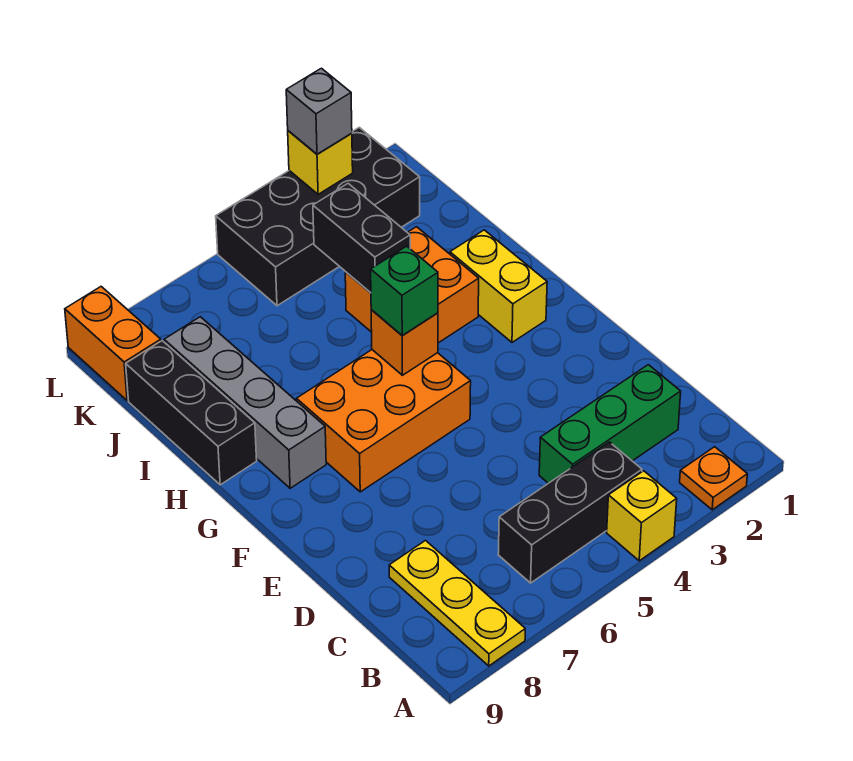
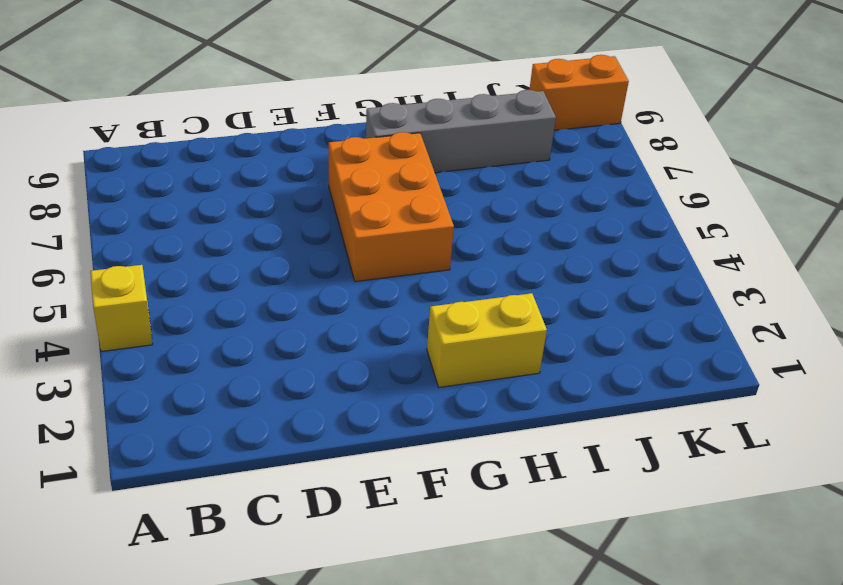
none -> orange plate A2 level 1
none -> yellow plate A8:C8 level 1
none -> black brick B4:B6 level 1

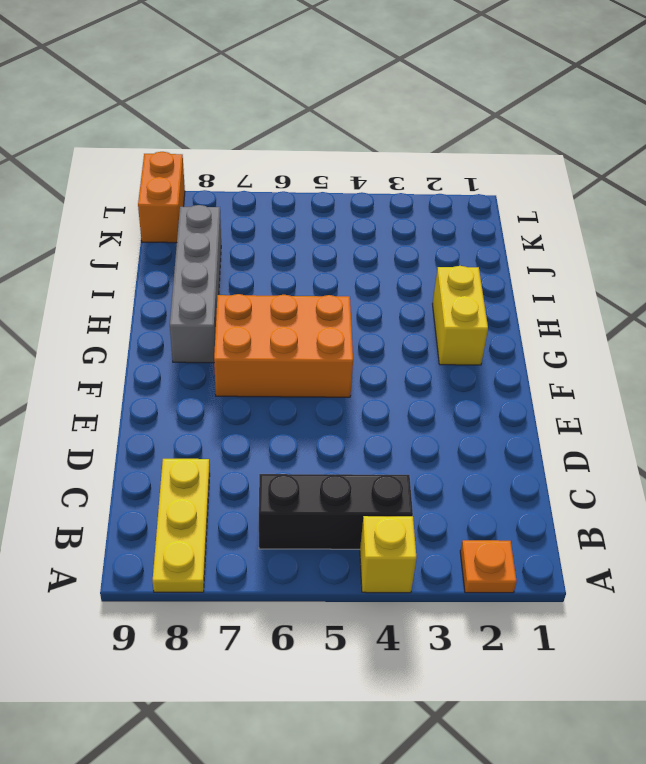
none -> green brick C2:C4 level 1
none -> orange brick H3:I4 level 1
none -> black brick H9:J9 level 1

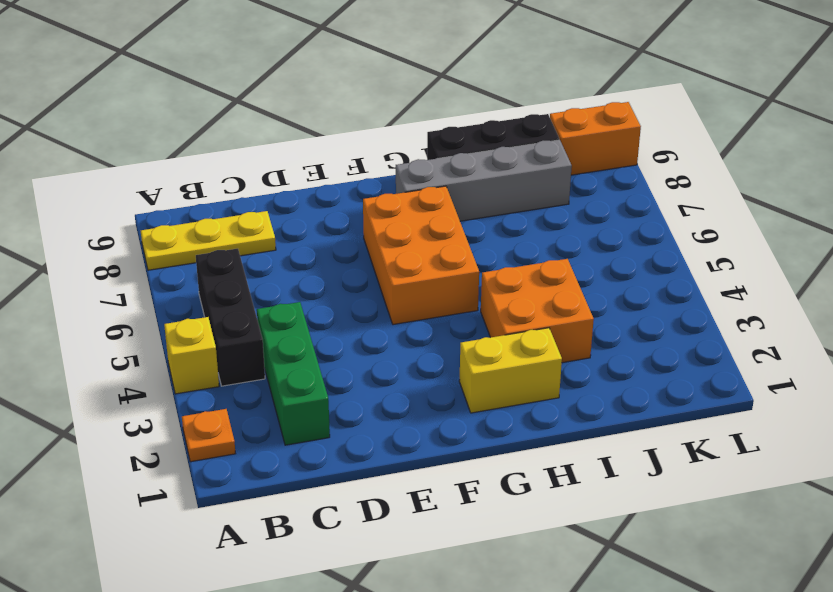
none -> black brick K2:L5 level 1
none -> orange brick G5 level 2
none -> black brick I4:J4 level 2

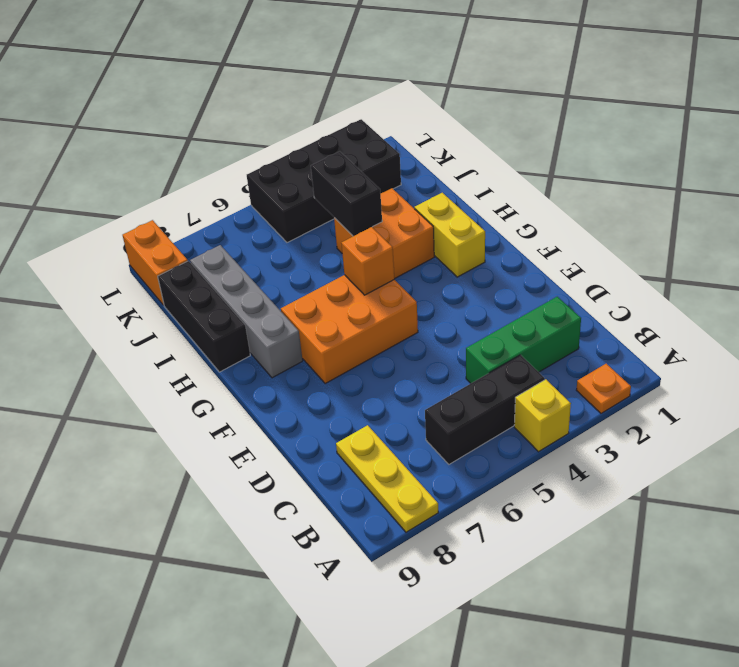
none -> yellow brick L3 level 2
none -> green brick G5 level 3
none -> grey brick L3 level 3

